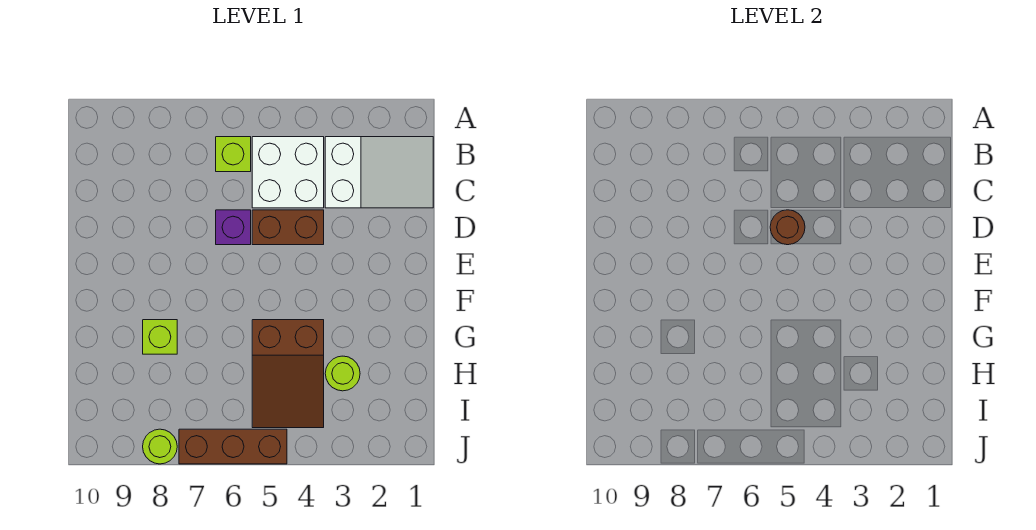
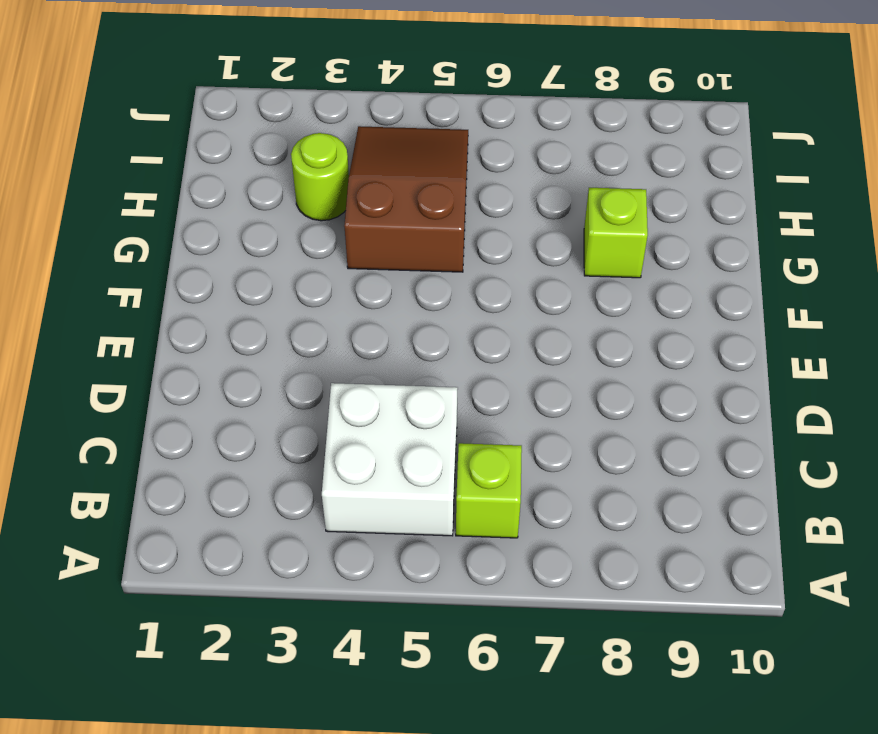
none -> white slope B1:C3 level 1 top 3
none -> brown brick D4:D5 level 1

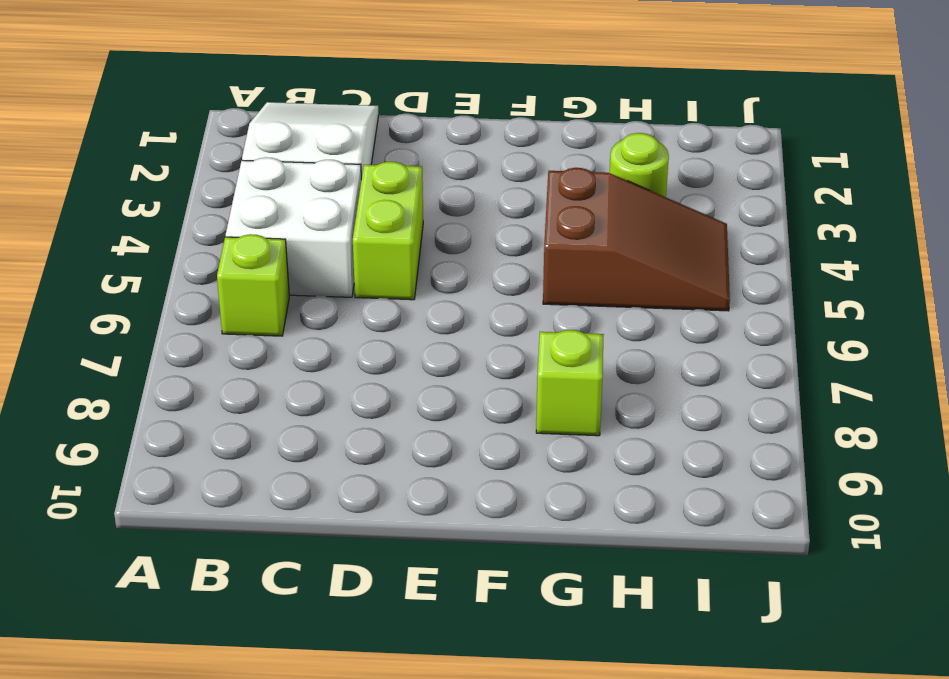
lime brick D4:D5 level 1 -> brown brick D4:D5 level 1
none -> purple brick D6 level 1
none -> brown brick J5:J7 level 1

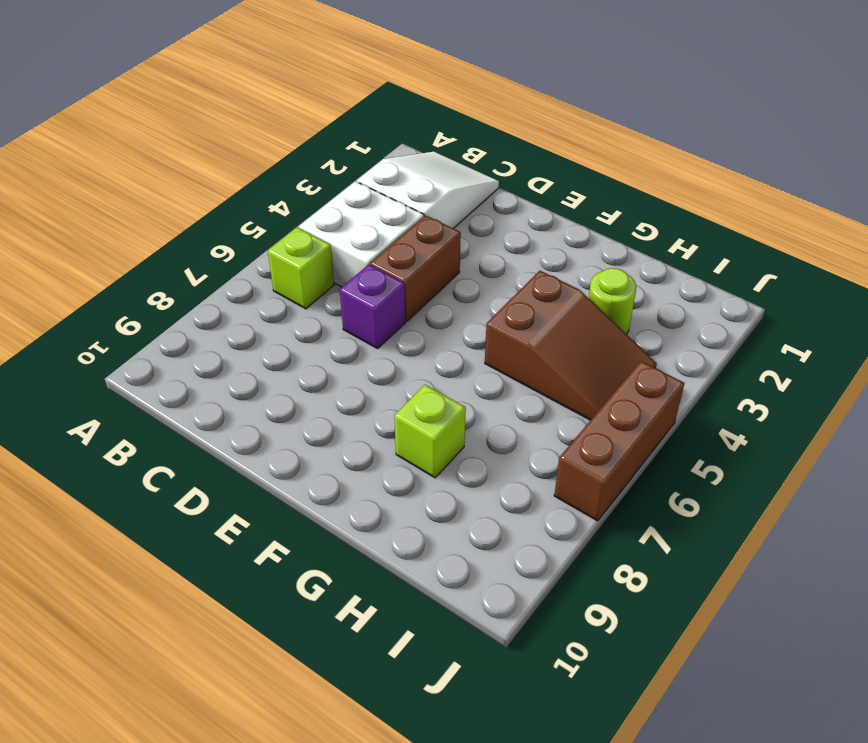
none -> lime round brick J8 level 1
none -> brown round brick D5 level 2

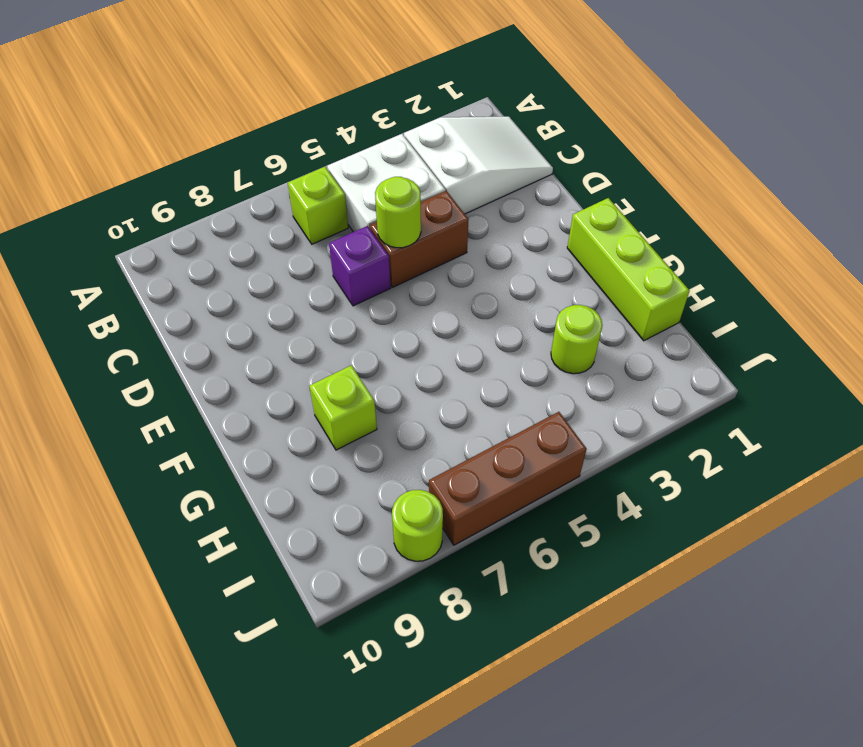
lime round brick D5 level 2 -> brown round brick D5 level 2
lime brick F1:H1 level 1 -> none
none -> brown slope G4:I5 level 1 top G

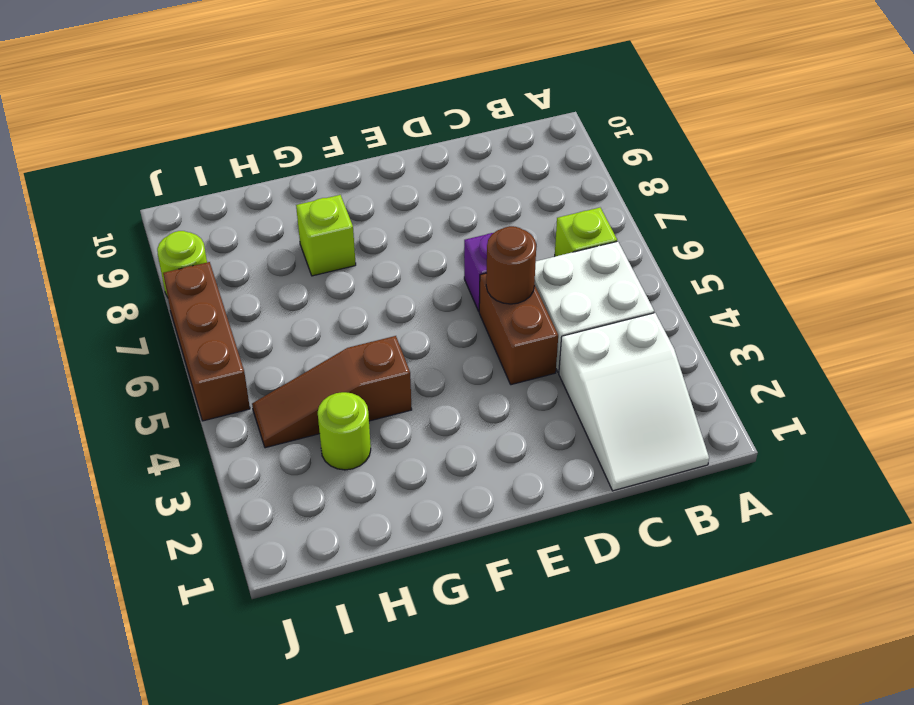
brown slope G4:I4 level 1 top G -> brown slope G4:I5 level 1 top G

